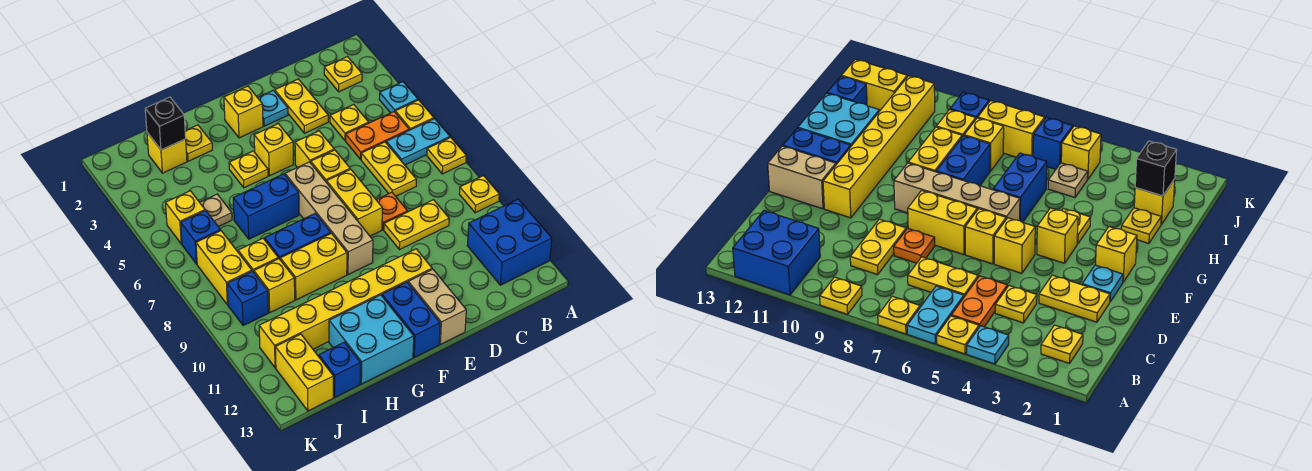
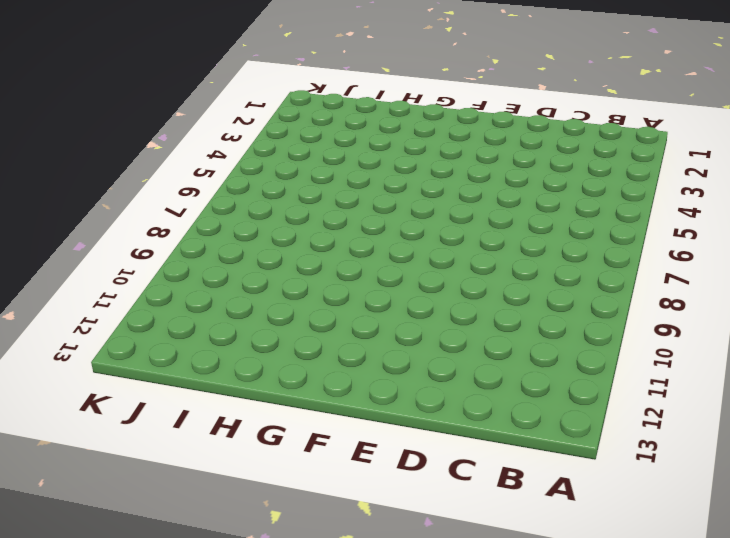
none -> cyan plate A4 level 1
none -> yellow plate A5 level 1
none -> cyan plate A6:B6 level 1
none -> yellow plate A7 level 1

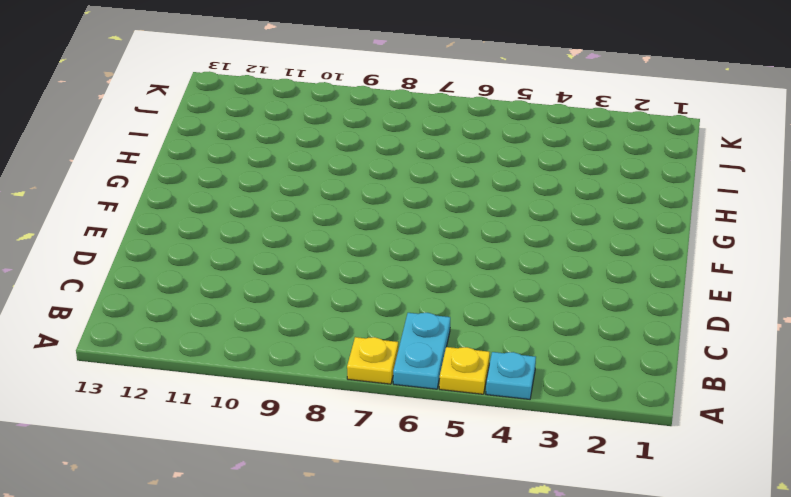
none -> yellow plate A9 level 1
none -> blue brick A11:B12 level 1
none -> yellow plate B2 level 1
none -> orange plate B5:C5 level 1

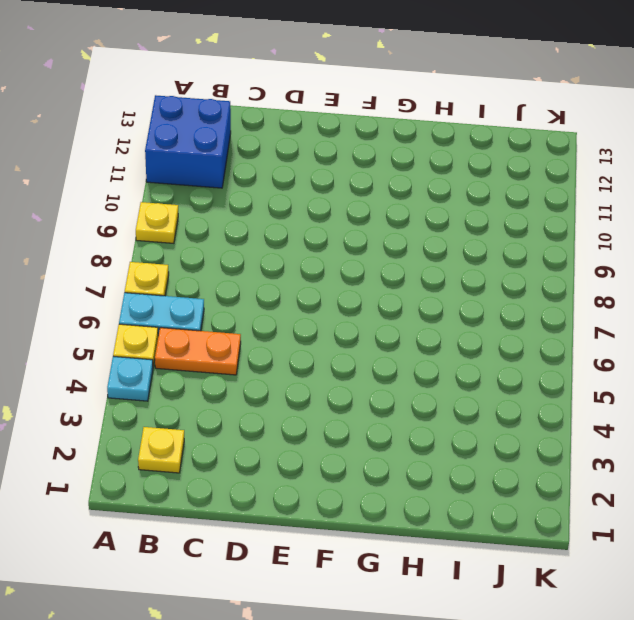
none -> yellow plate C4 level 1
none -> yellow plate C6:C7 level 1
none -> yellow plate C9:D9 level 1
none -> yellow plate D2:D3 level 1

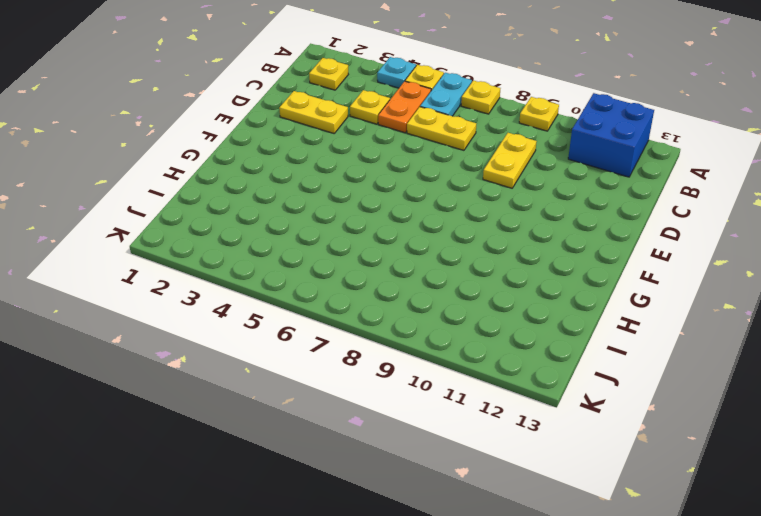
none -> orange plate D8 level 1
none -> cyan plate E2 level 1
none -> yellow brick E5 level 1
none -> yellow brick E6 level 1

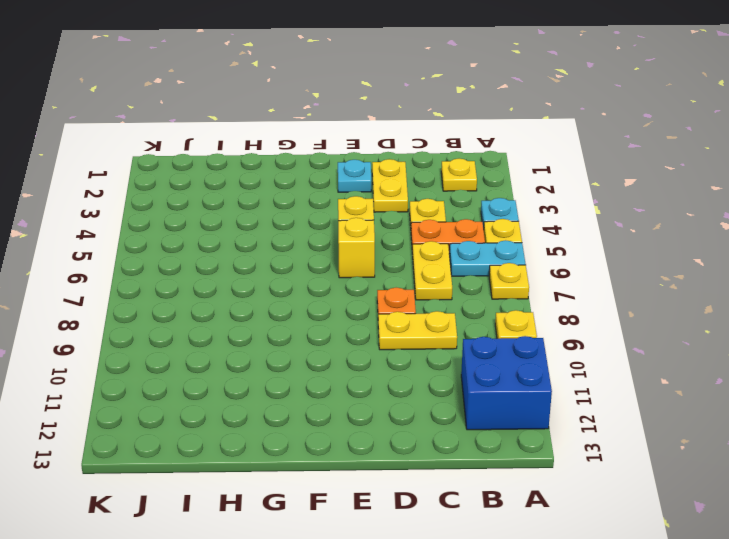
none -> yellow brick E7:E8 level 1
none -> yellow brick E11:J11 level 1
none -> tan brick E12:E13 level 1
none -> yellow brick F2 level 1

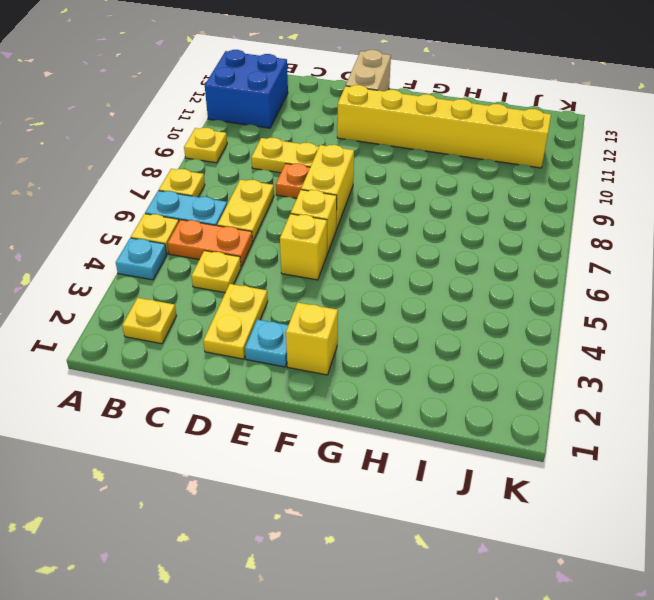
none -> yellow brick F4 level 1
none -> tan brick F6:F9 level 1
none -> blue brick F12:F13 level 1
none -> yellow plate G4 level 1

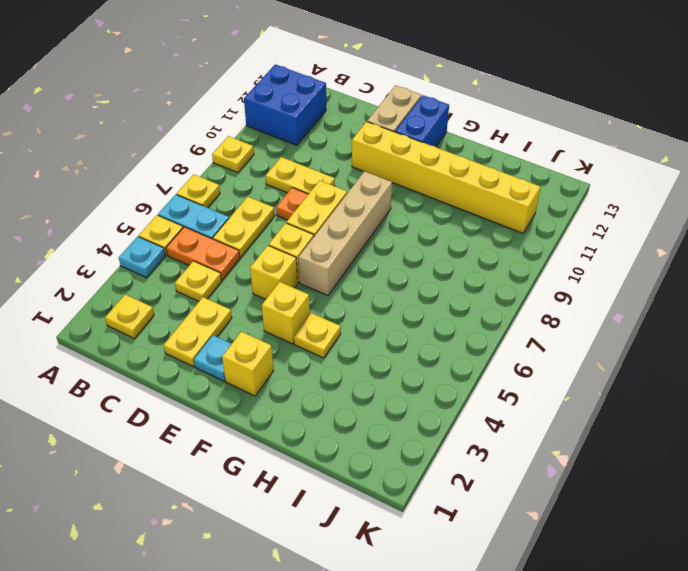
none -> blue brick G6:H6 level 1
none -> blue brick G8:H8 level 1
none -> yellow brick G9:H9 level 1
none -> cyan brick G12:H13 level 1

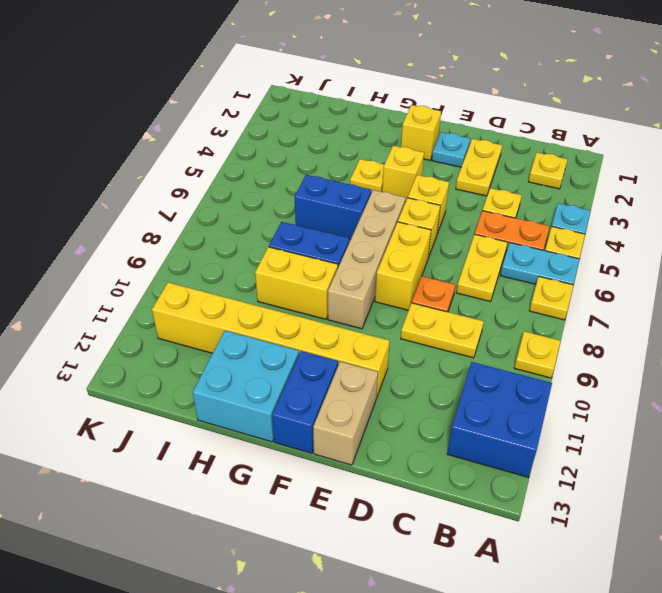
none -> yellow plate H2 level 1
none -> yellow brick I2 level 1
none -> tan plate I5 level 1
none -> yellow brick I8 level 1

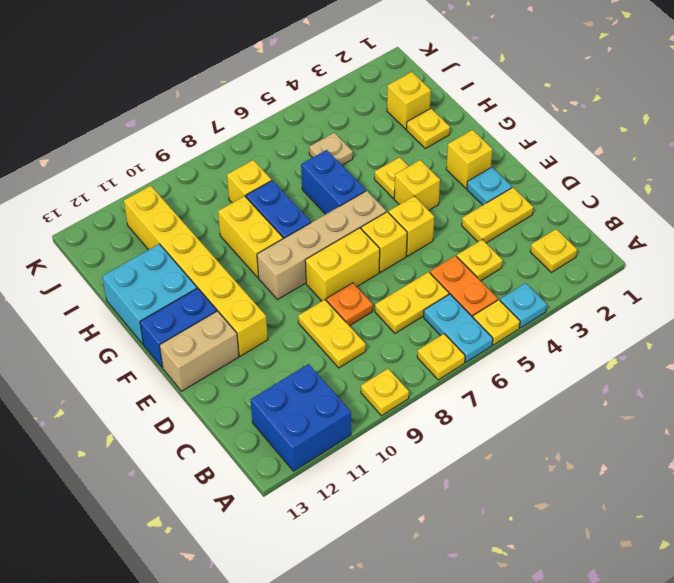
none -> yellow brick I9 level 1
none -> blue brick I13 level 1
none -> yellow brick J5 level 1
none -> blue brick J6 level 1

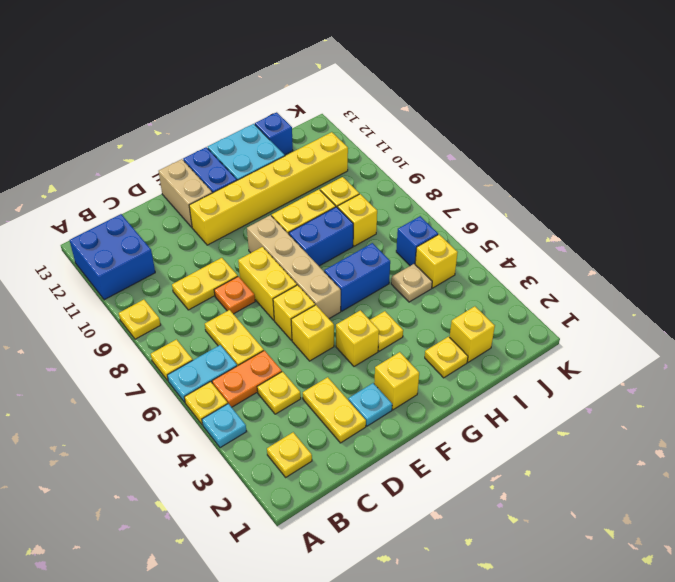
none -> yellow brick J7:J8 level 1
none -> blue brick J9 level 1
none -> yellow brick J12:J13 level 1
none -> black brick I2 level 2

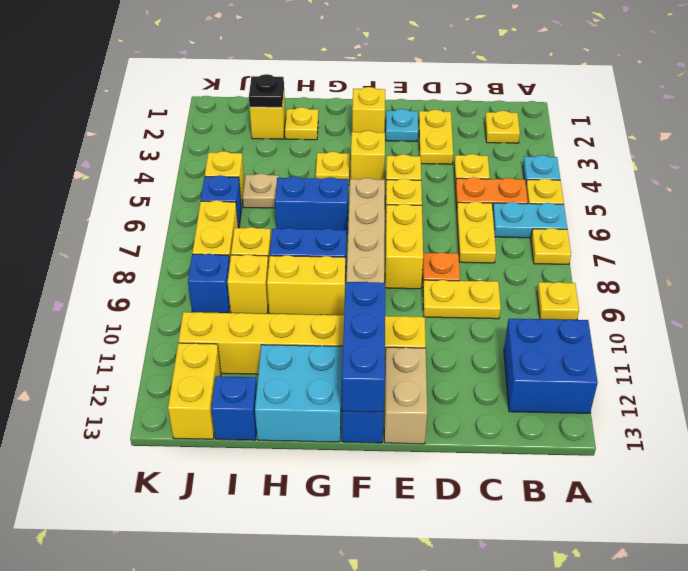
blue brick F11:F13 level 2 -> none
black plate I2 level 2 -> black brick I2 level 2

